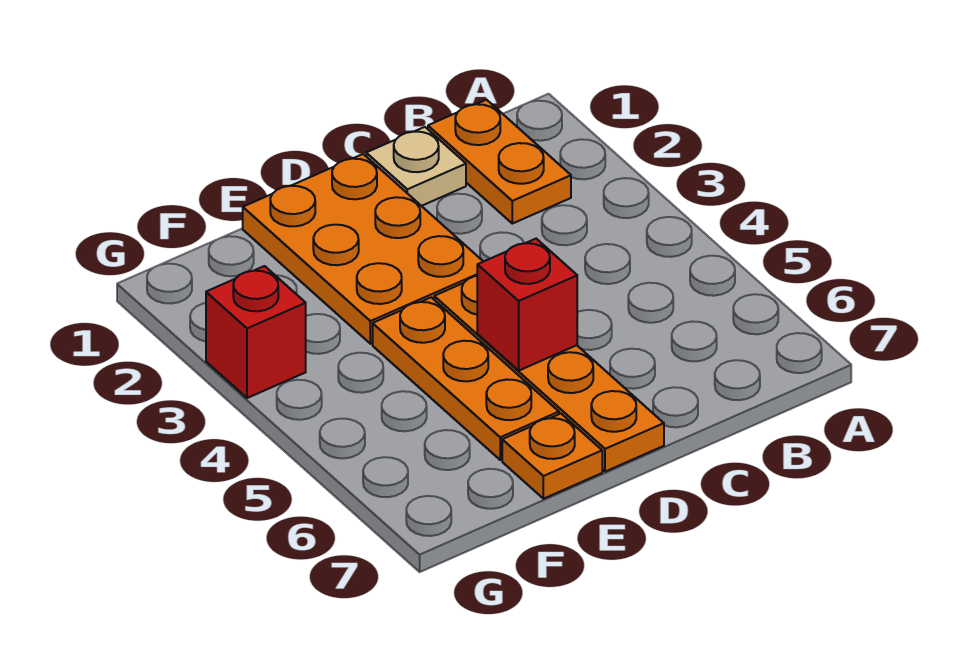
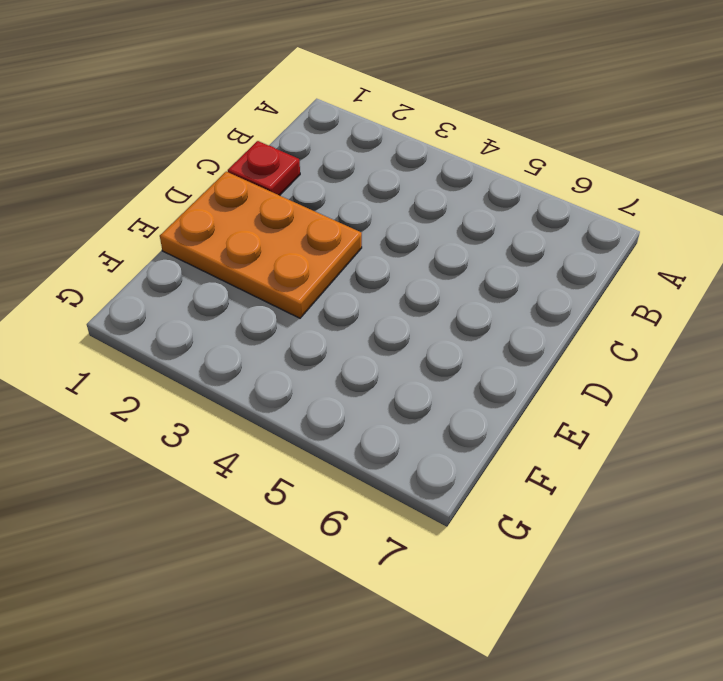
red plate C1 level 1 -> tan plate C1 level 1
none -> orange plate B1:B2 level 1
none -> orange plate D4:D7 level 1

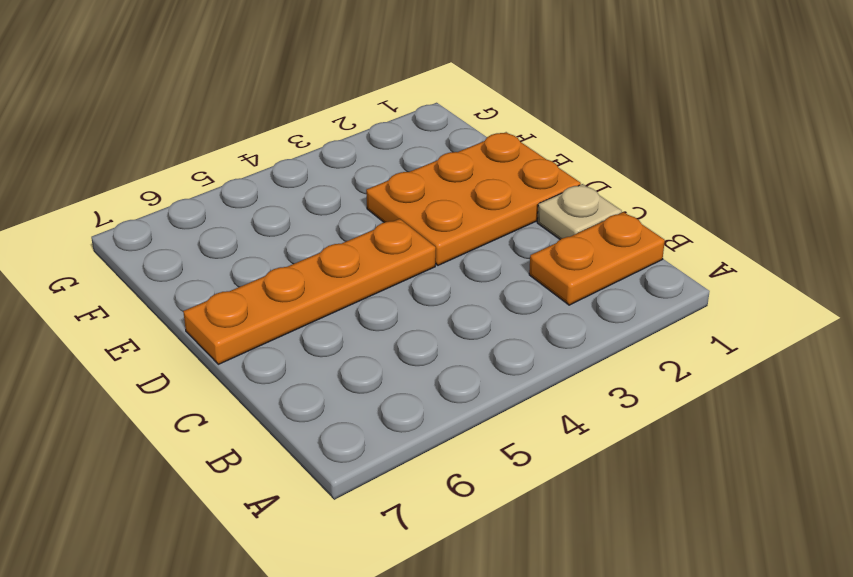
none -> orange plate E4:E6 level 1
none -> orange plate E7 level 1

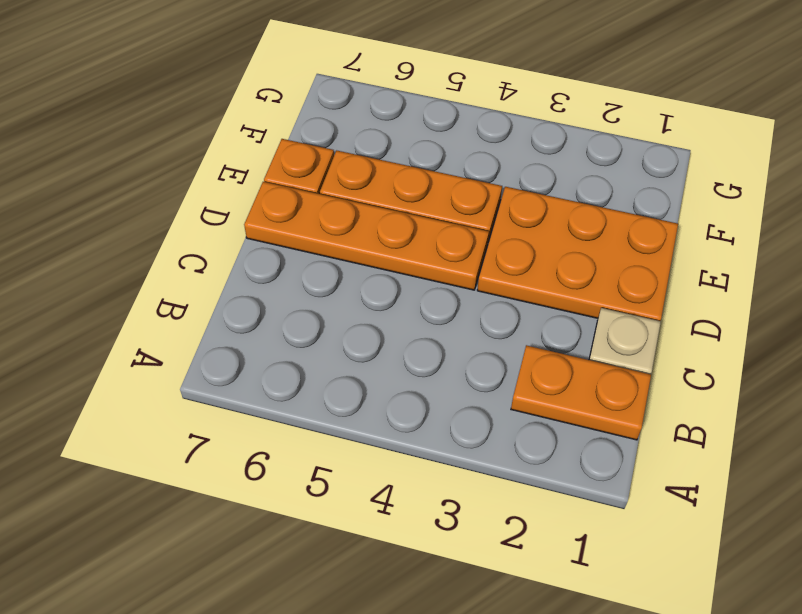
none -> red brick G3 level 1
none -> red brick D5 level 2

